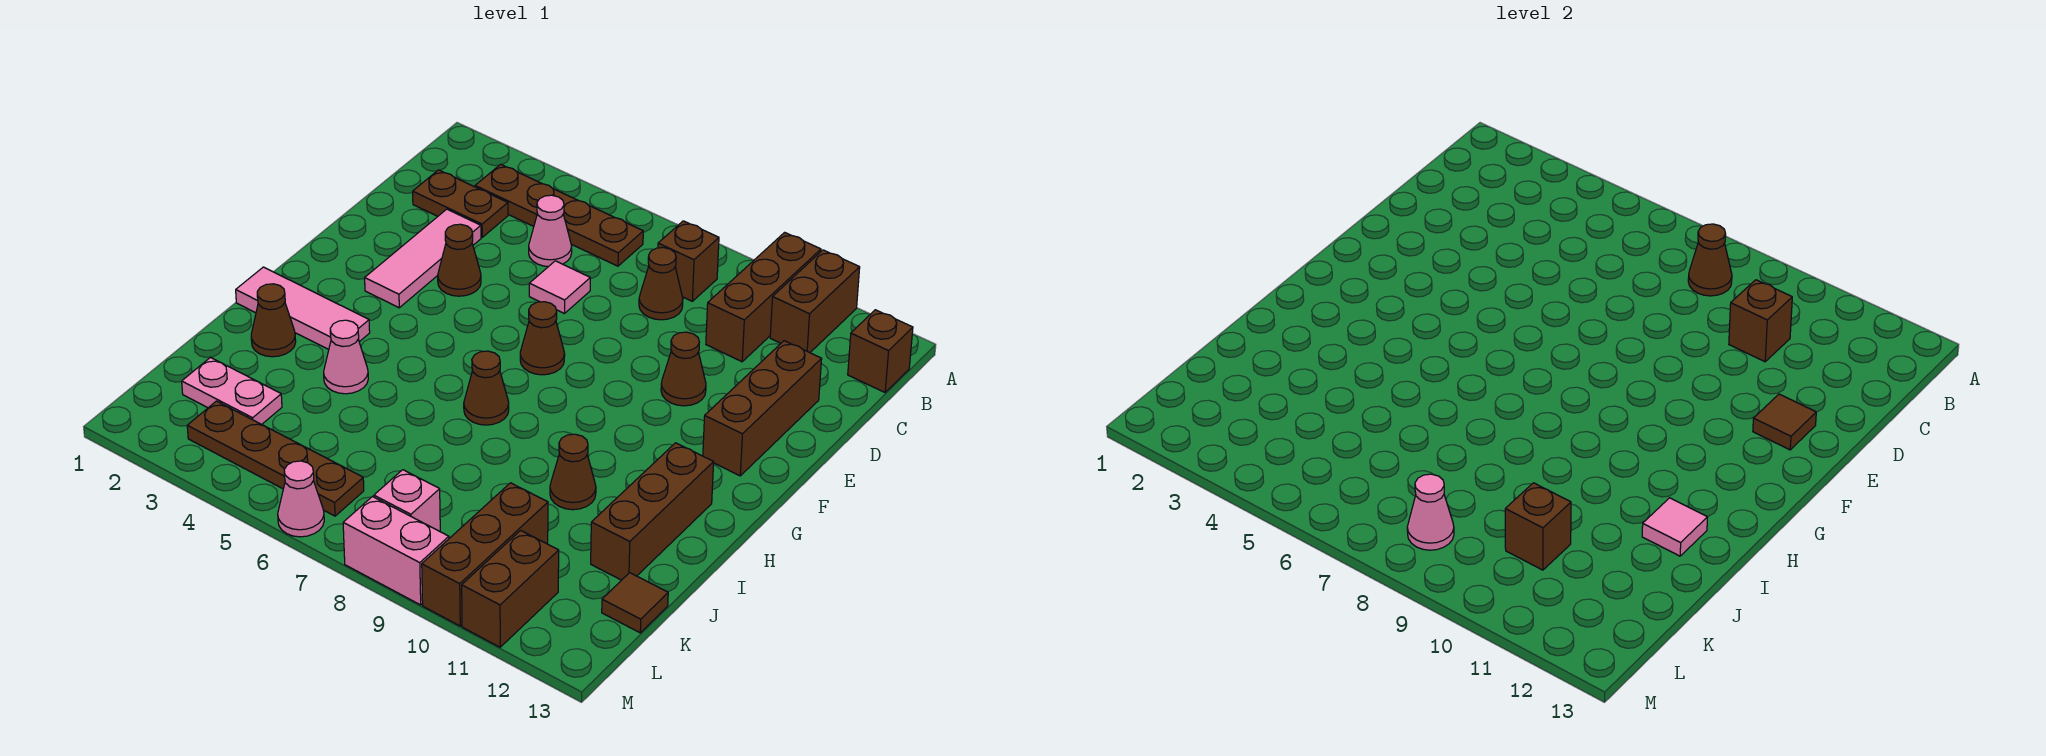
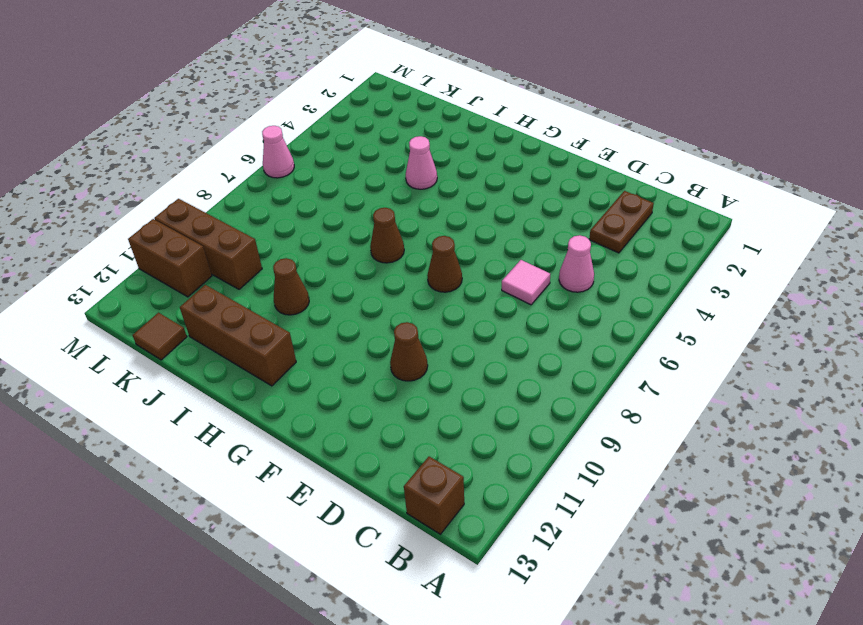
none -> brown brick A10:C10 level 1
none -> brown brick A11:B11 level 1
none -> brown plate B3:B6 level 1
none -> brown brick B8 level 1

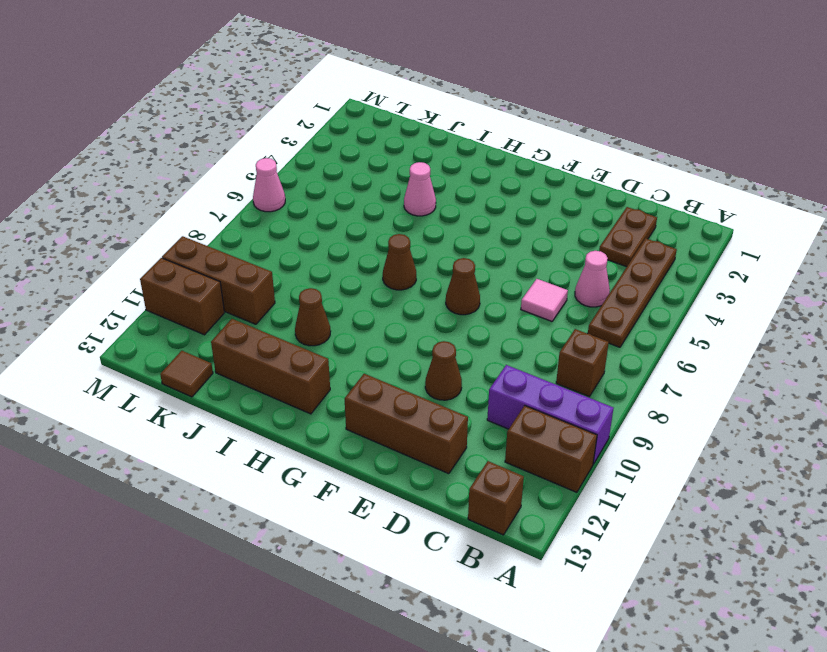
purple brick A10:C10 level 1 -> brown brick A10:C10 level 1
none -> brown cone C8 level 1
none -> pink tile D3:F3 level 1
none -> brown cone E4 level 1
none -> pink tile H1:H3 level 1

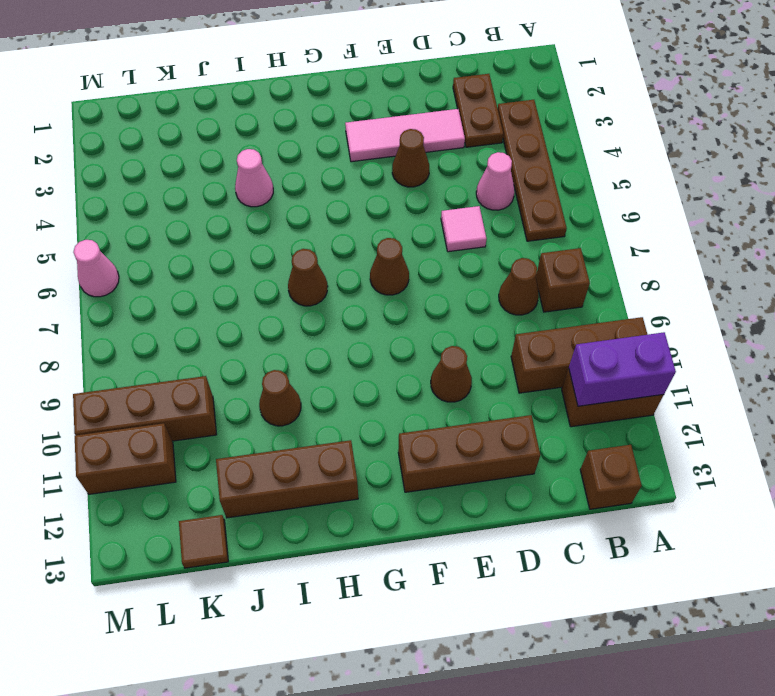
purple brick A11:B11 level 2 -> none
none -> pink tile H1:H3 level 1
none -> brown cone I2 level 1
none -> pink plate K2:K3 level 1
none -> brown plate L3:L6 level 1

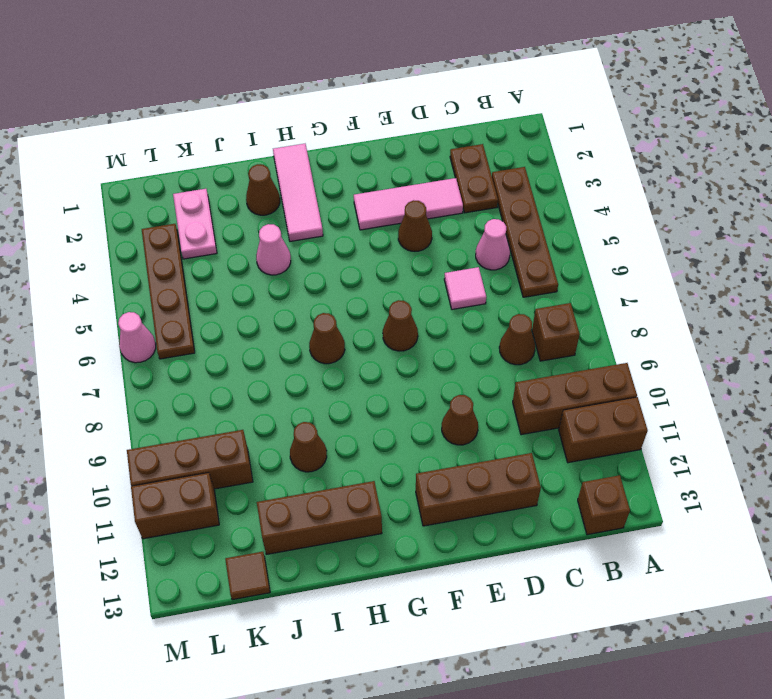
none -> pink brick L8 level 1
none -> pink brick M8:M9 level 1
none -> brown cone B8 level 2
none -> brown brick C10 level 2

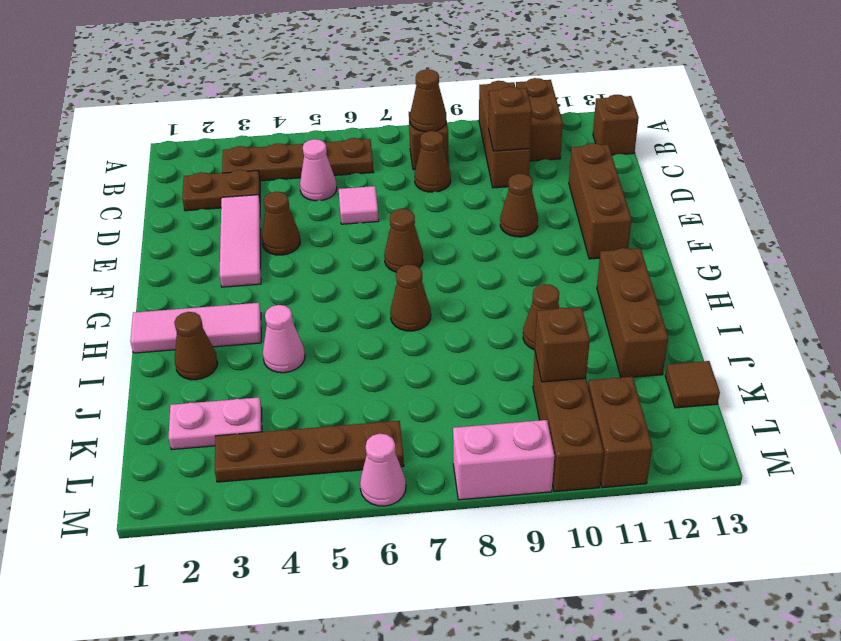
none -> pink brick L8 level 1
none -> brown tile E12 level 2
none -> pink tile I12 level 2
none -> pink cone L8 level 2

